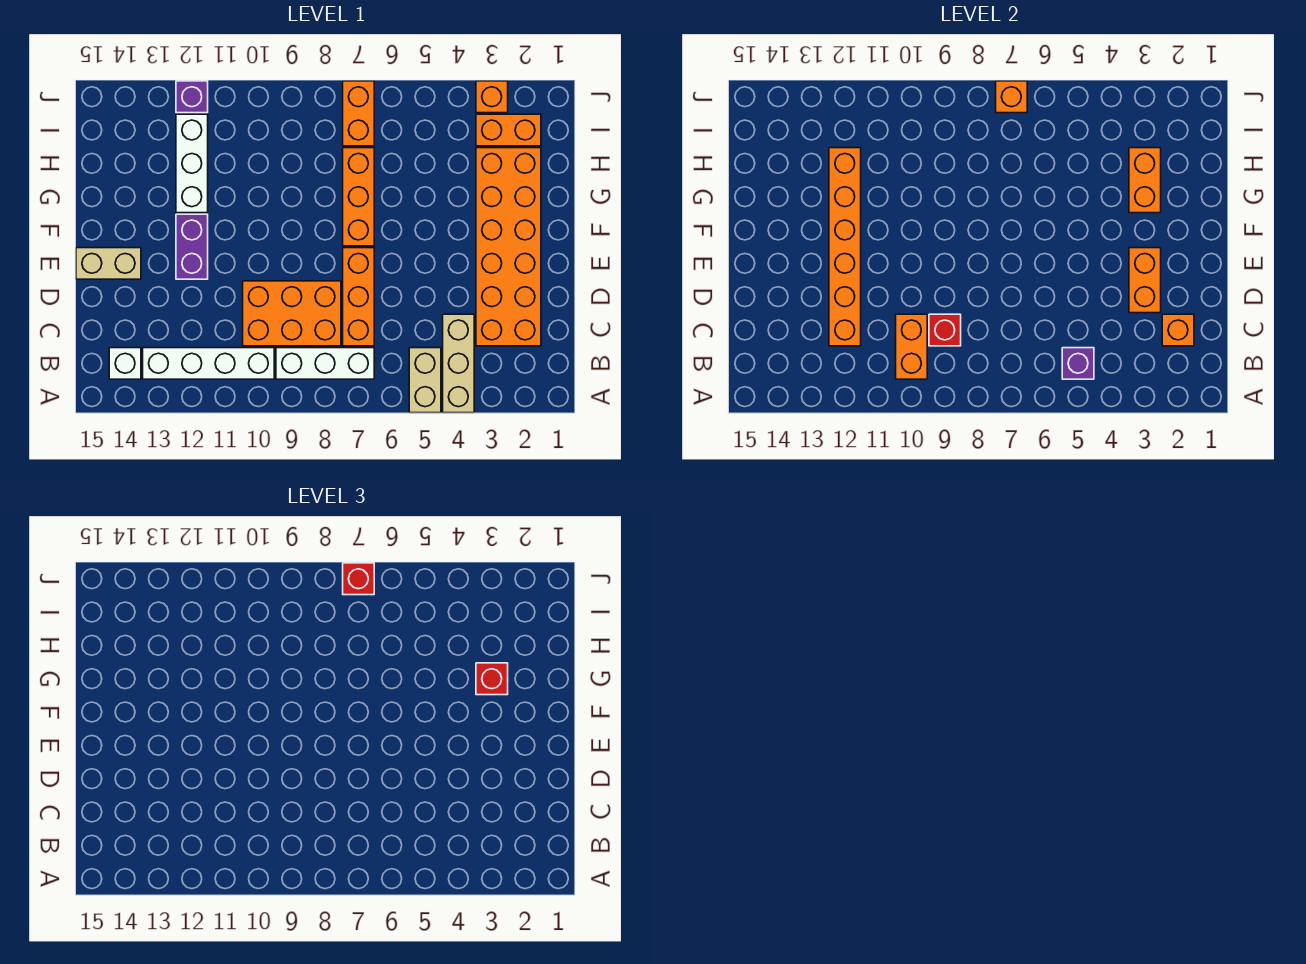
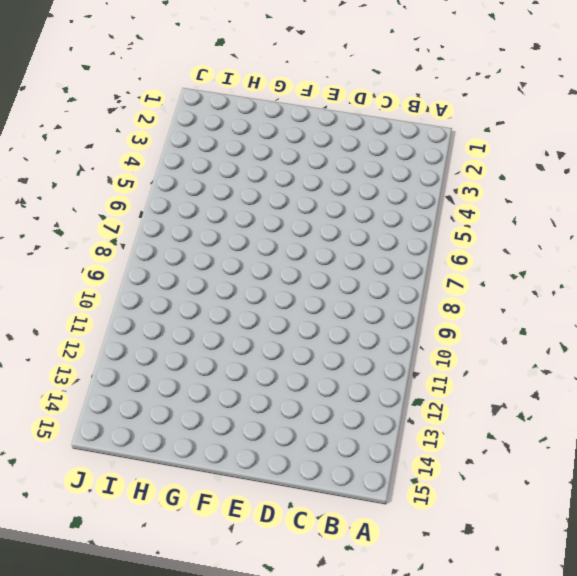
none -> tan brick A4:C4 level 1
none -> tan brick A5:B5 level 1
none -> white brick B7:B9 level 1

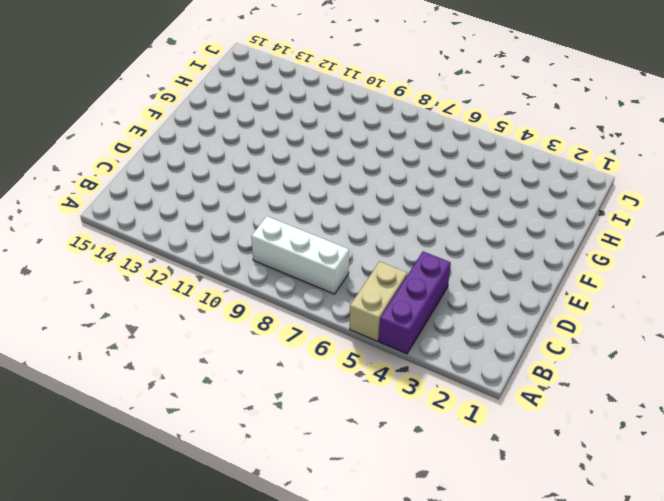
purple brick A4:C4 level 1 -> tan brick A4:C4 level 1
none -> white brick B10:B13 level 1
none -> white brick B14 level 1
none -> orange brick C2:H3 level 1

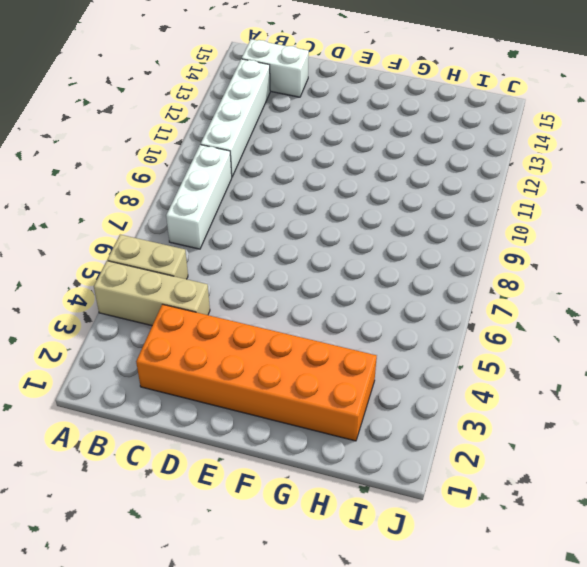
white brick B14:C14 level 1 -> white brick B14 level 1
none -> orange brick C7:E7 level 1
none -> orange brick C8:D10 level 1
none -> purple brick E12:F12 level 1

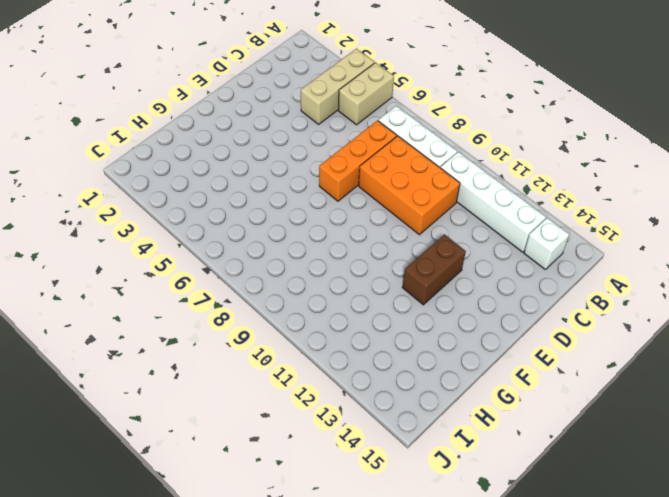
brown brick E12:F12 level 1 -> purple brick E12:F12 level 1
none -> orange brick C2:H3 level 1
none -> tan brick E14:E15 level 1
none -> orange brick F7:H7 level 1

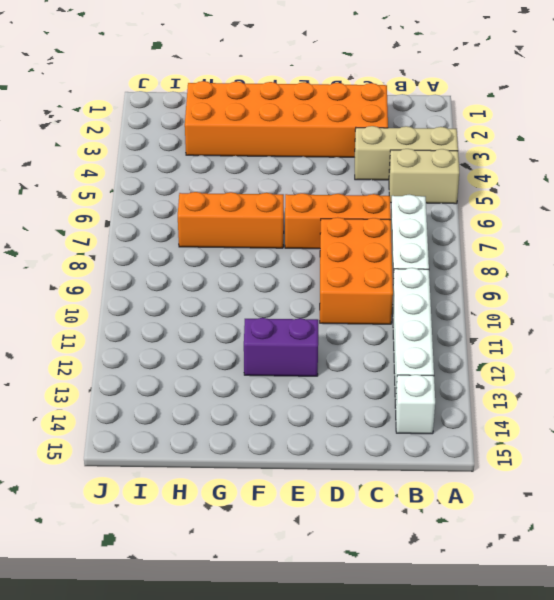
none -> tan brick E14:E15 level 1
none -> white brick G12:I12 level 1
none -> orange brick I2:I3 level 1

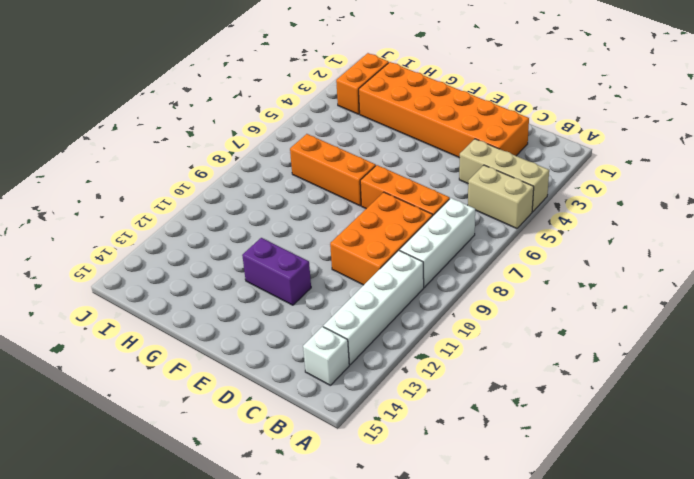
none -> tan brick E14:E15 level 1
none -> white brick G12:I12 level 1
none -> orange brick I7:J7 level 1

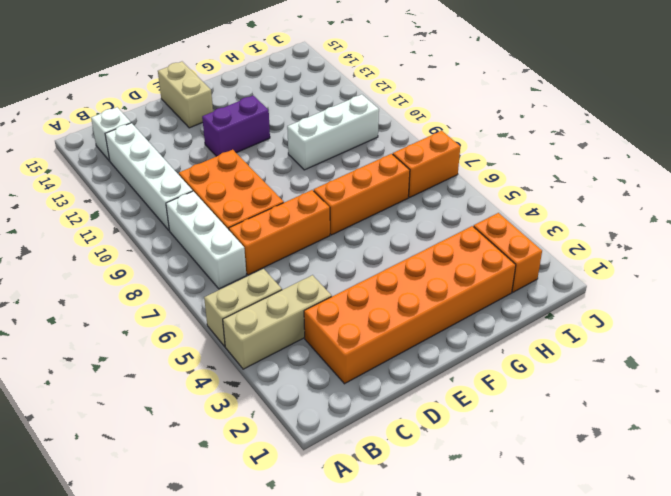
white brick G10:I10 level 1 -> white brick G12:I12 level 1
none -> orange brick J3 level 1
none -> purple brick J12 level 1
none -> purple brick B5 level 2

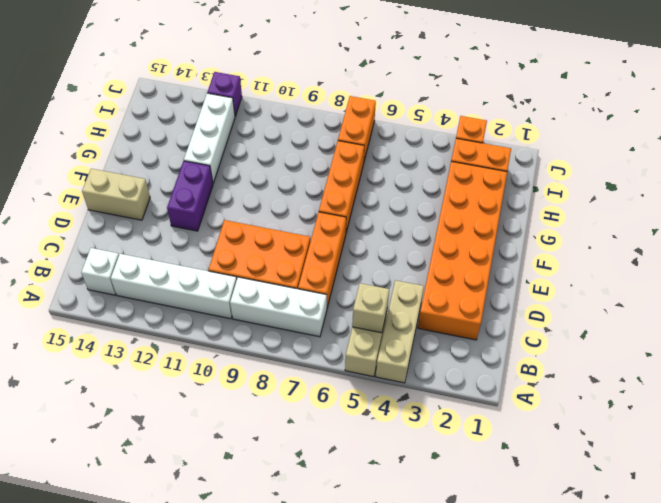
tan brick B5 level 2 -> purple brick B5 level 2
none -> orange brick B10:C10 level 2
none -> orange brick C2 level 2
none -> red brick C9 level 2

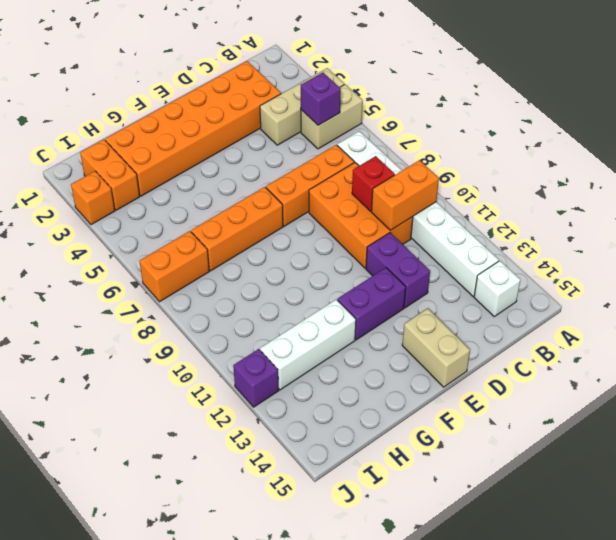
purple brick D11:D12 level 1 -> none
none -> orange brick C2 level 2
none -> orange brick C12:H12 level 2
none -> orange brick D3:E3 level 2

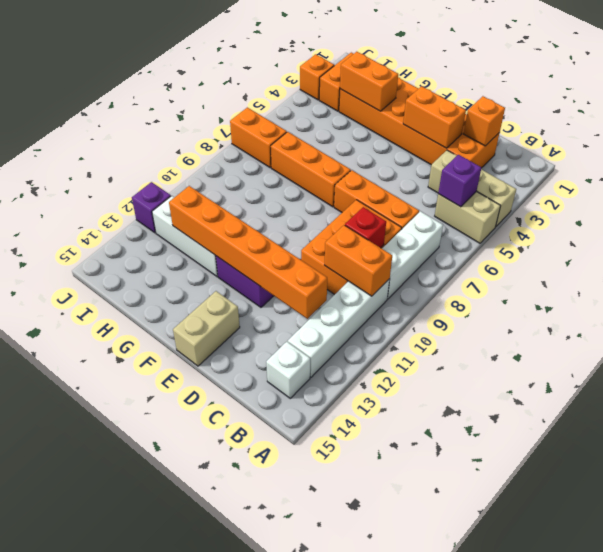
none -> orange brick J7 level 2
none -> red brick G3 level 3
none -> red brick J7 level 3

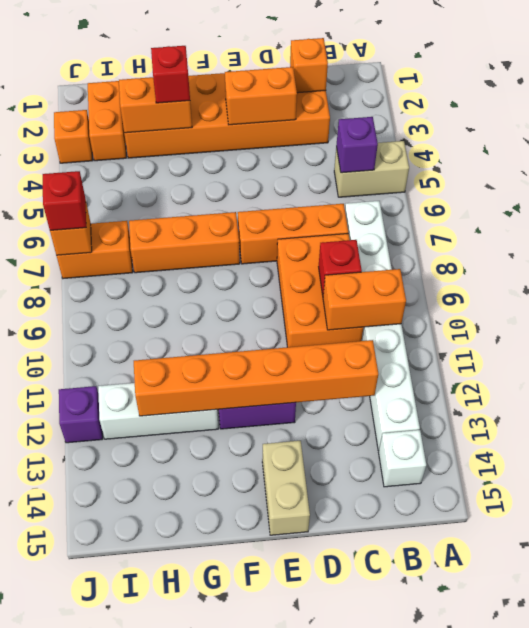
none -> tan brick A4:C4 level 1

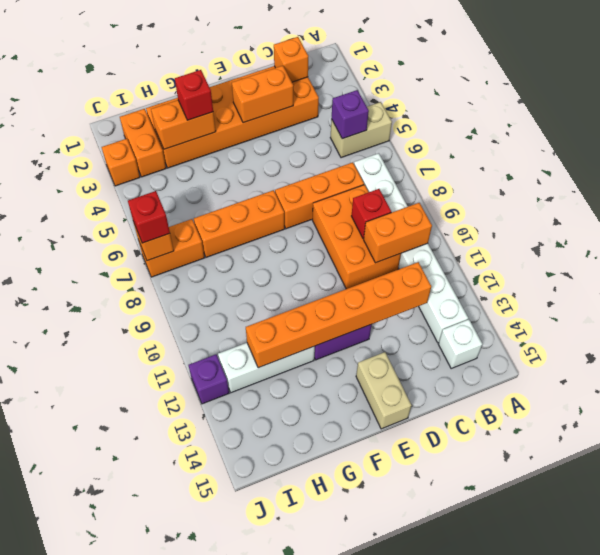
none -> tan brick A4:C4 level 1

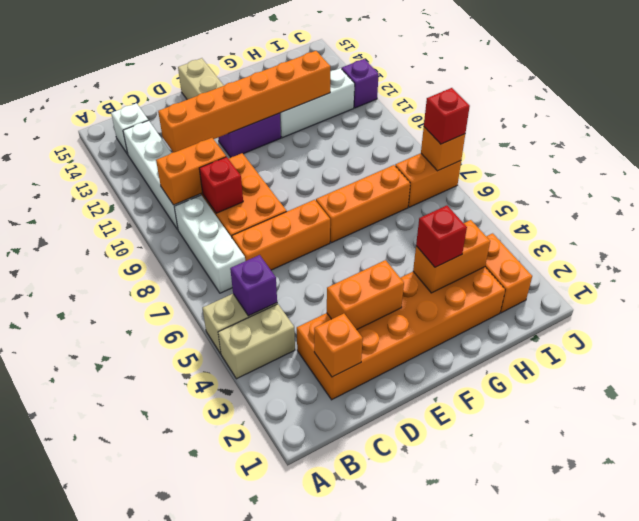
tan brick A4:B4 level 1 -> tan brick A4:C4 level 1
none -> orange brick J3 level 1

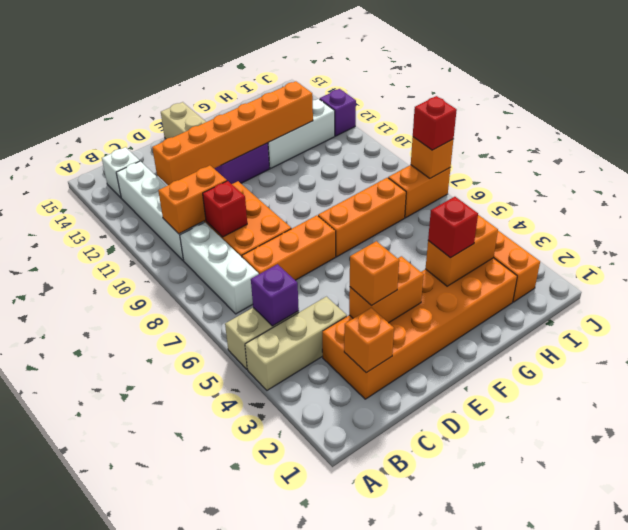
orange brick D3 level 3 -> orange brick J3 level 1

